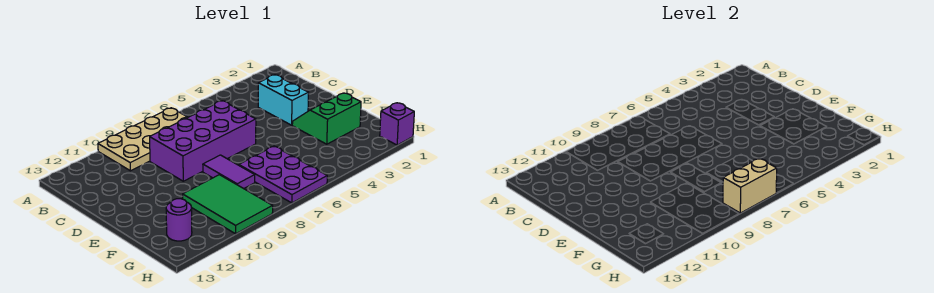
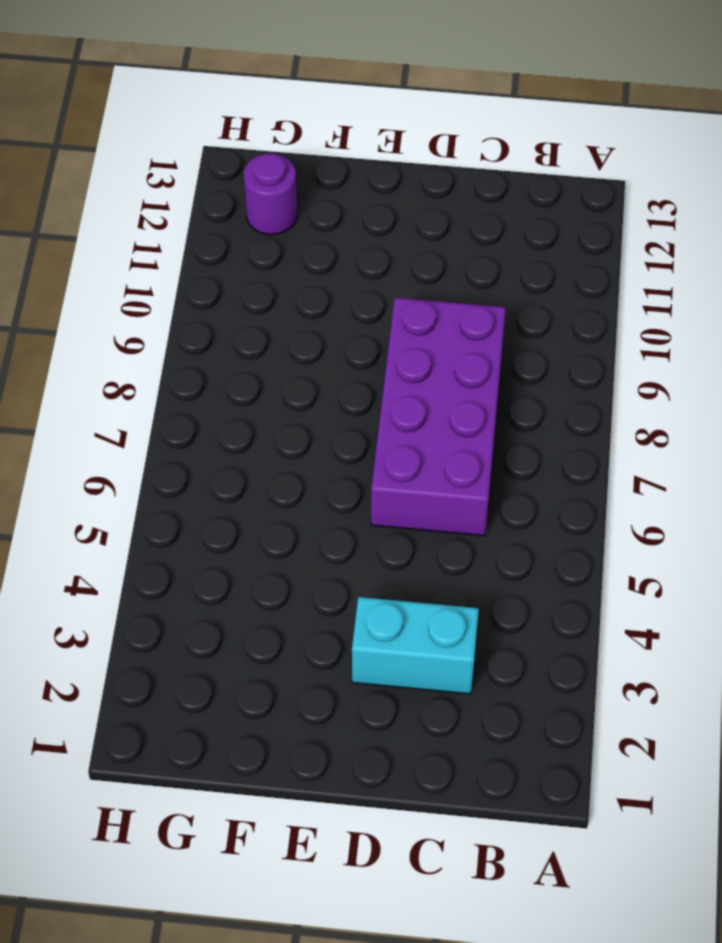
none -> tan plate A7:B10 level 1
none -> green slope E2:F3 level 1 top F

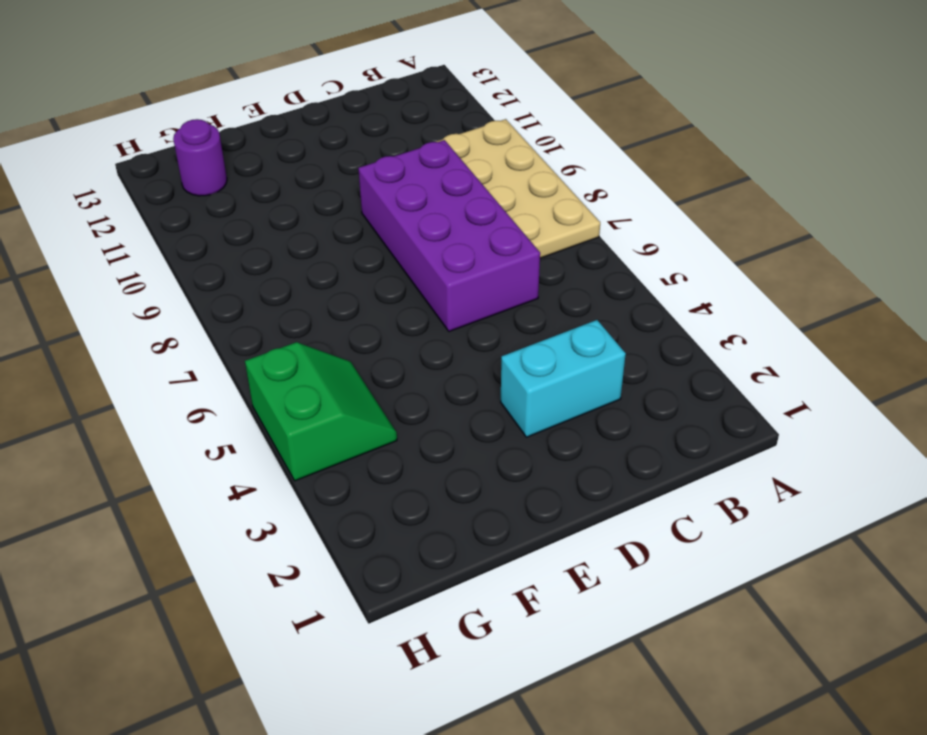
green slope G4:H5 level 1 top H -> green slope E2:F3 level 1 top F
none -> purple tile E8:F8 level 1
none -> purple plate F6:H7 level 1

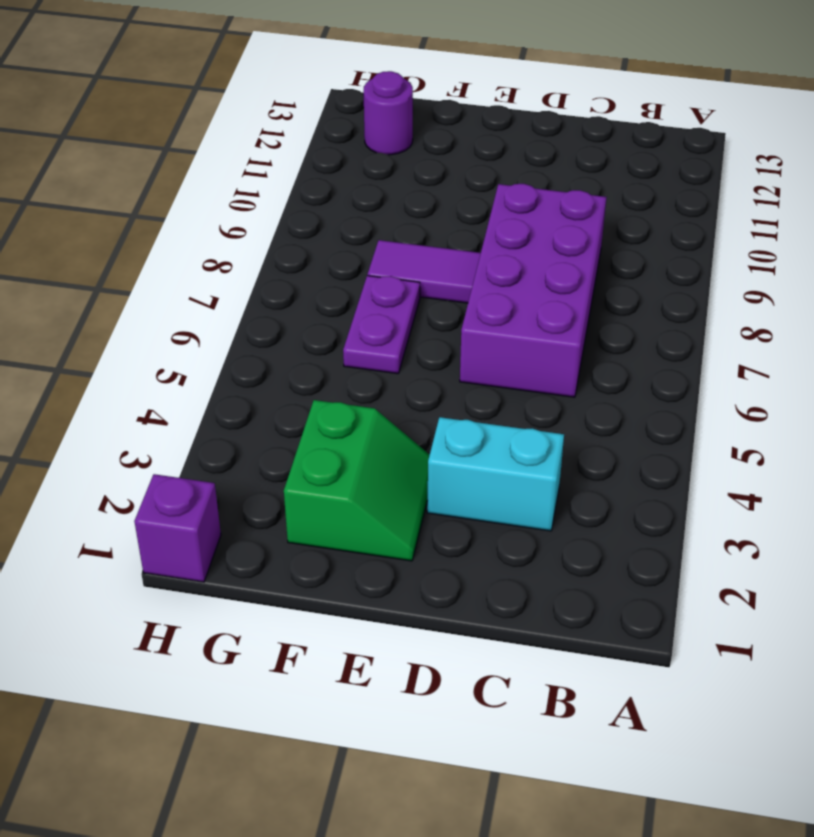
purple plate F6:F7 level 1 -> purple plate F6:H7 level 1
none -> tan plate A7:B10 level 1
none -> green tile F9:H10 level 1

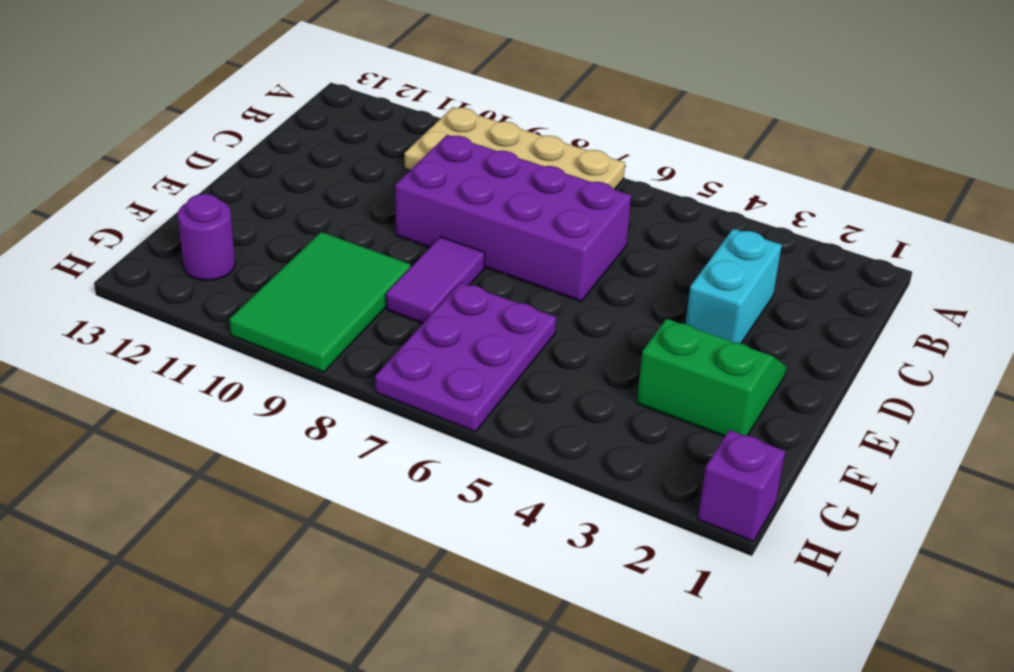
none -> tan brick H7:H8 level 2

